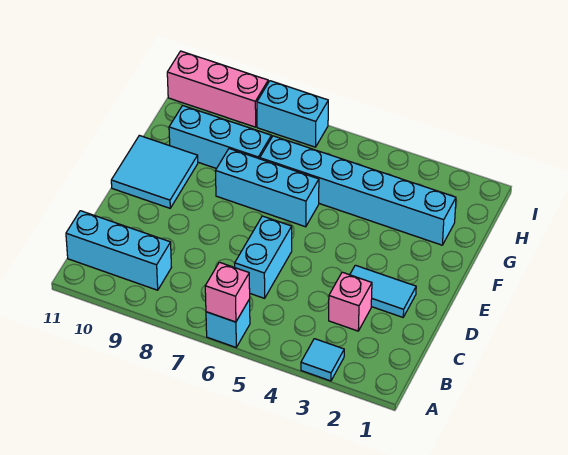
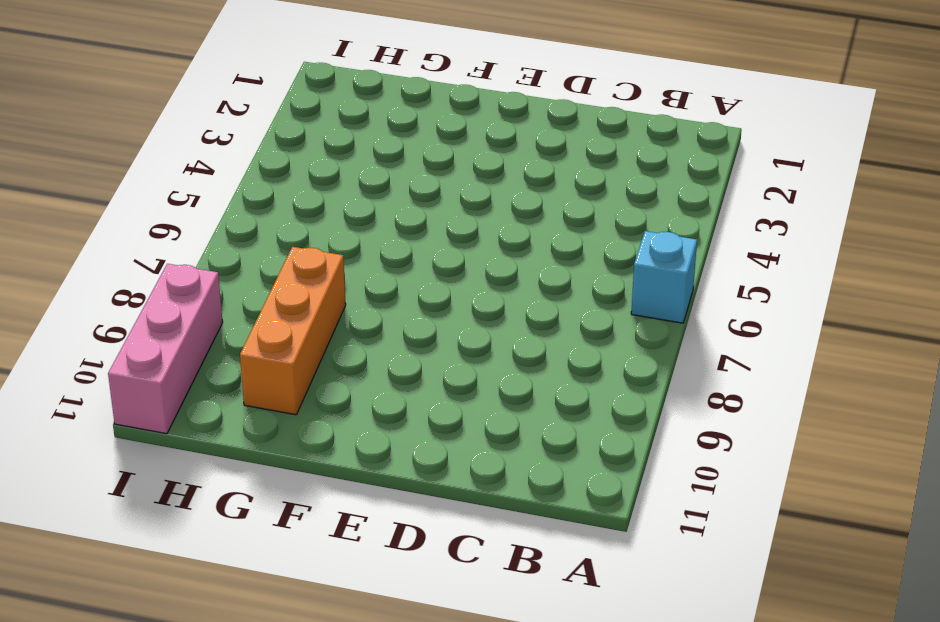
orange brick G8:G10 level 1 -> cyan brick G8:G10 level 1
none -> cyan tile A3 level 1
none -> cyan brick B9:B11 level 1
none -> pink brick C3 level 1

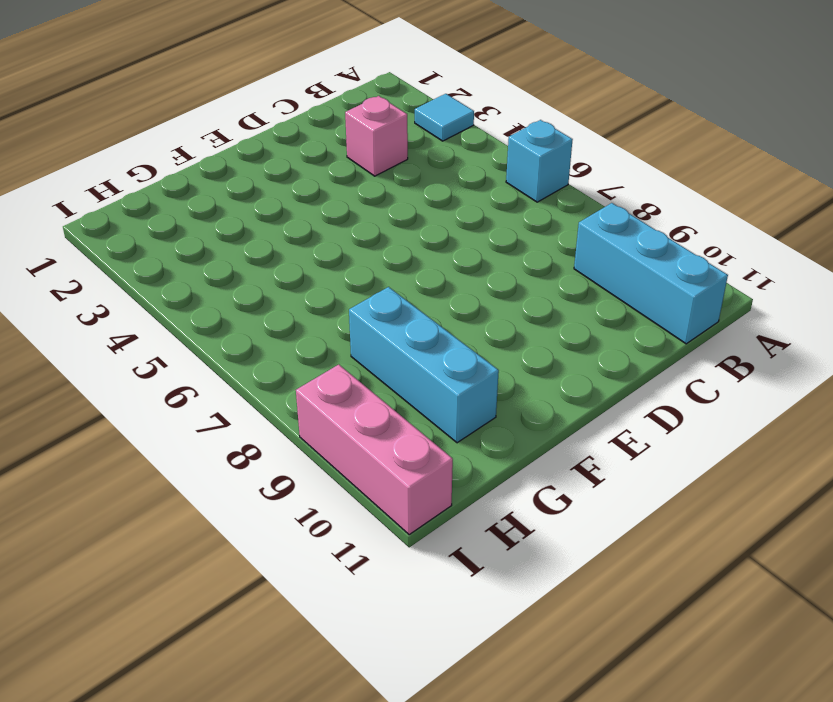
none -> cyan brick C6:D6 level 1
none -> cyan tile D2:D3 level 1
none -> cyan tile E10:F11 level 1

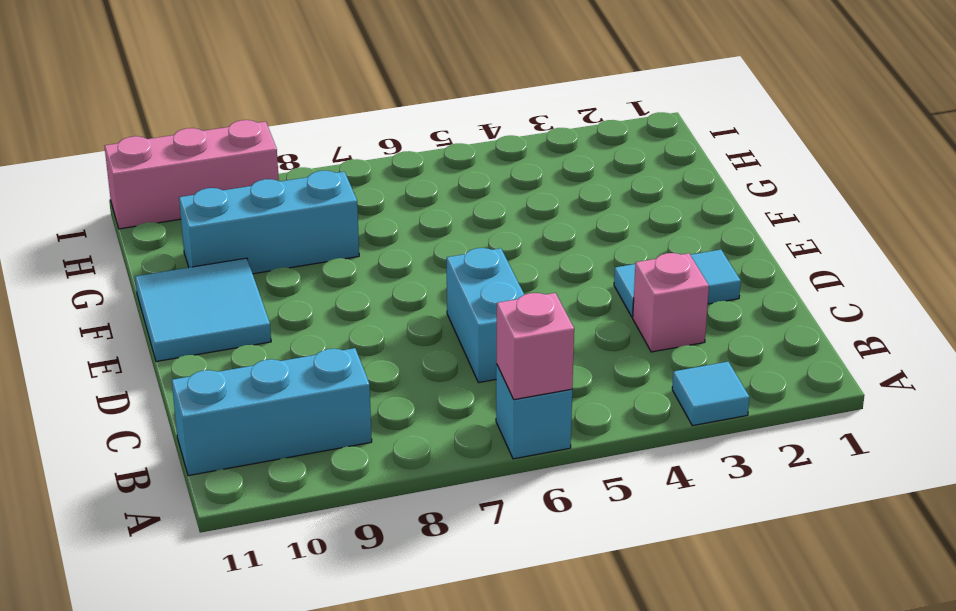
none -> cyan brick F6:F8 level 1
none -> cyan brick G2:G7 level 1
none -> cyan brick I7:I8 level 1

